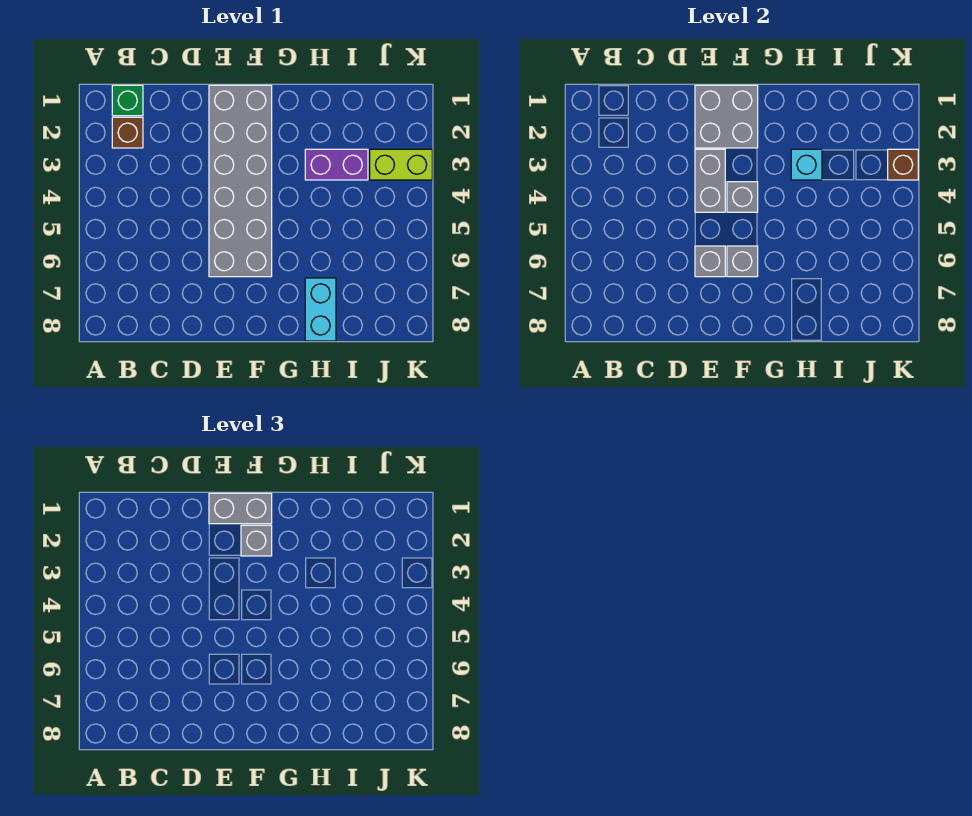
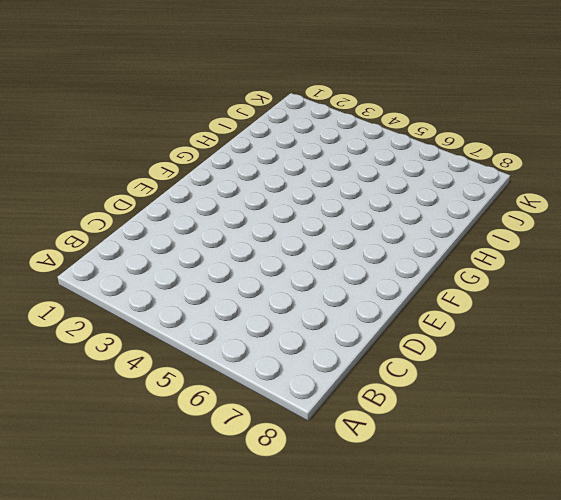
none -> green brick B1 level 1
none -> brown brick B2 level 1
none -> grey brick E1:F6 level 1

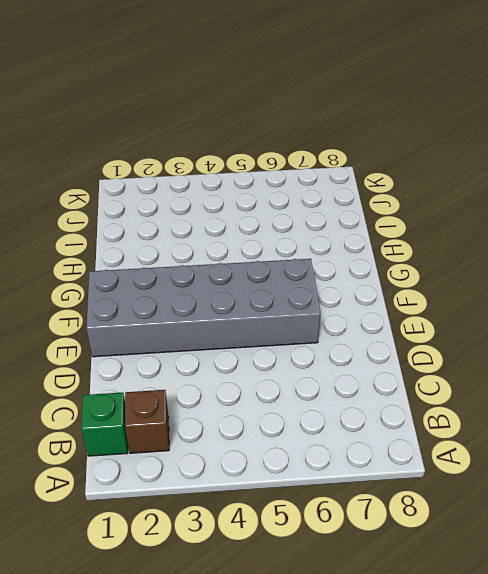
none -> purple brick H3:I3 level 1
none -> cyan brick H7:H8 level 1
none -> lime brick J3:K3 level 1

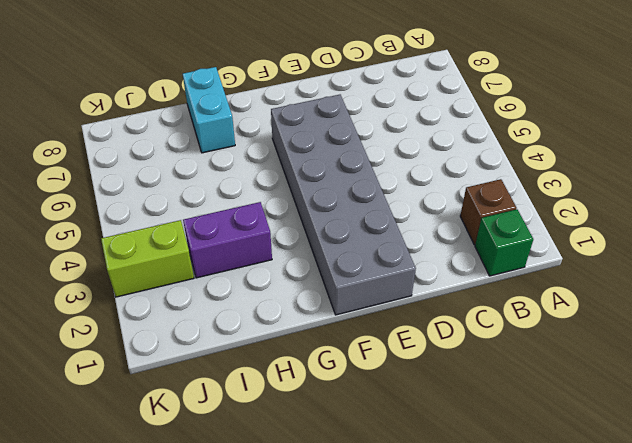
none -> grey brick E1:F2 level 2
none -> grey brick E3:E4 level 2
none -> grey brick E6 level 2

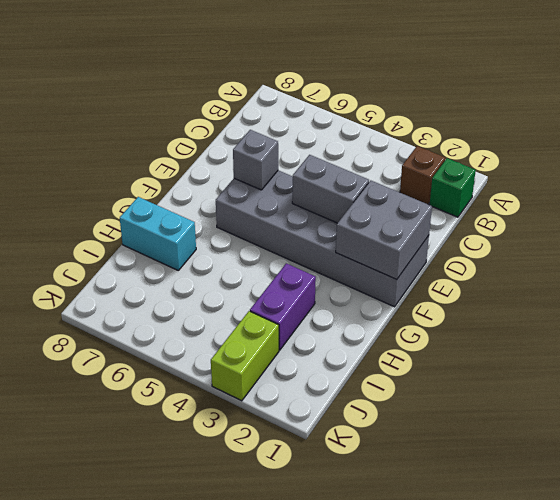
none -> grey brick F4 level 2
none -> grey brick F6 level 2
none -> cyan brick H3 level 2

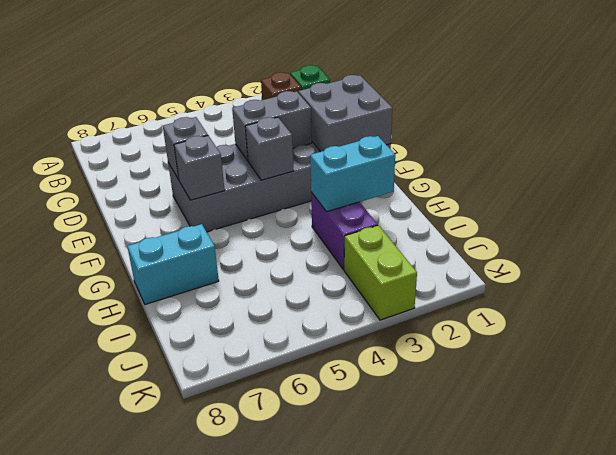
cyan brick H2:H3 level 2 -> cyan brick H3 level 2
none -> brown brick K3 level 2
none -> grey brick E1:F1 level 3
none -> grey brick F2 level 3

